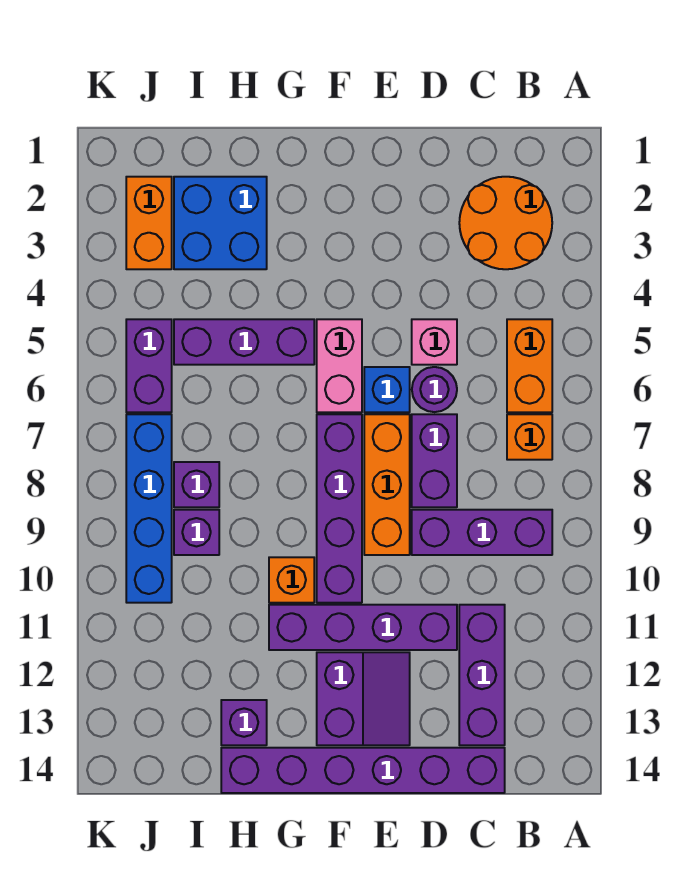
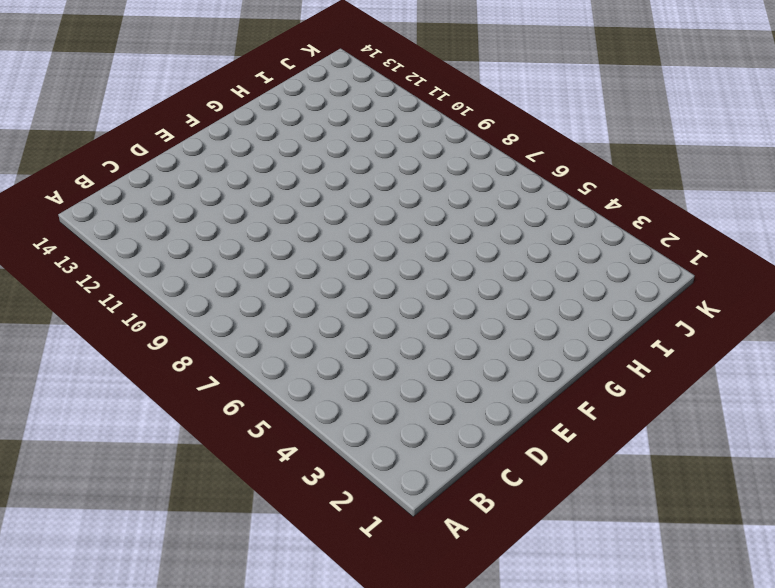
none -> orange round brick B2:C3 level 1
none -> orange brick B5:B6 level 1
none -> orange brick B7 level 1

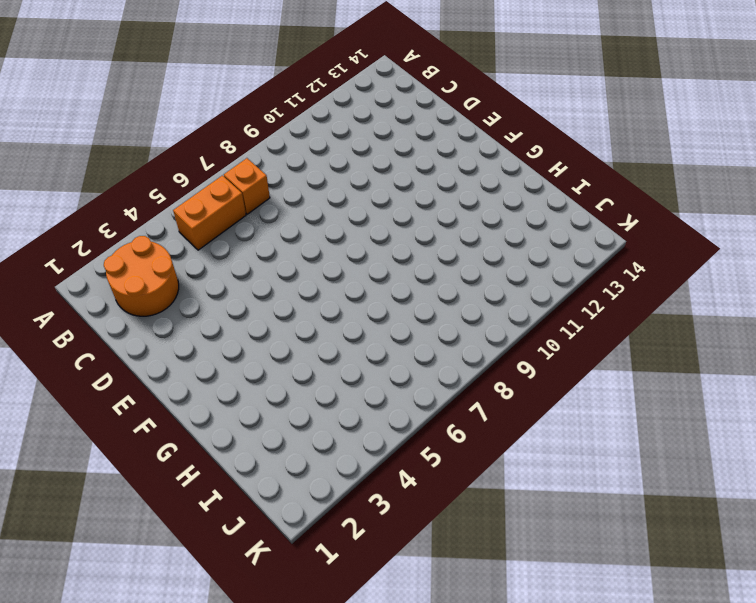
none -> purple brick B9:D9 level 1
none -> purple brick C11:C13 level 1
none -> purple brick C14:H14 level 1

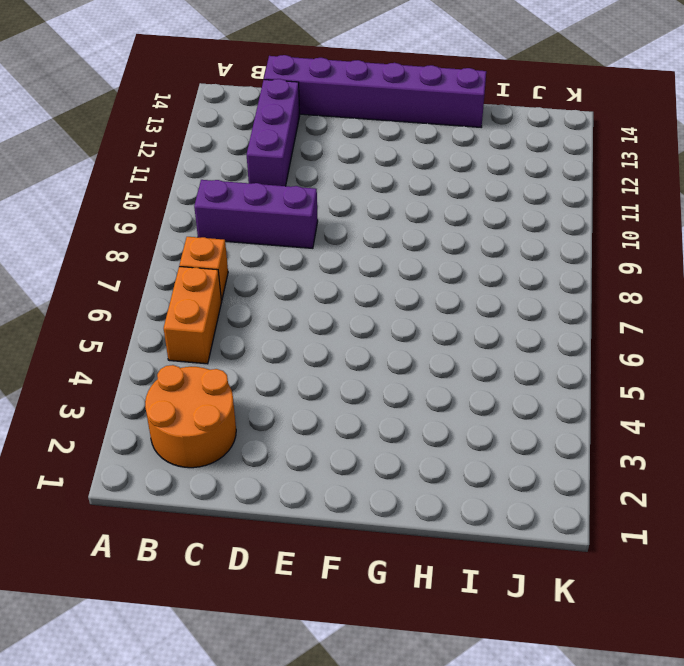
none -> pink brick D5 level 1
none -> purple round brick D6 level 1
none -> purple brick D7:D8 level 1

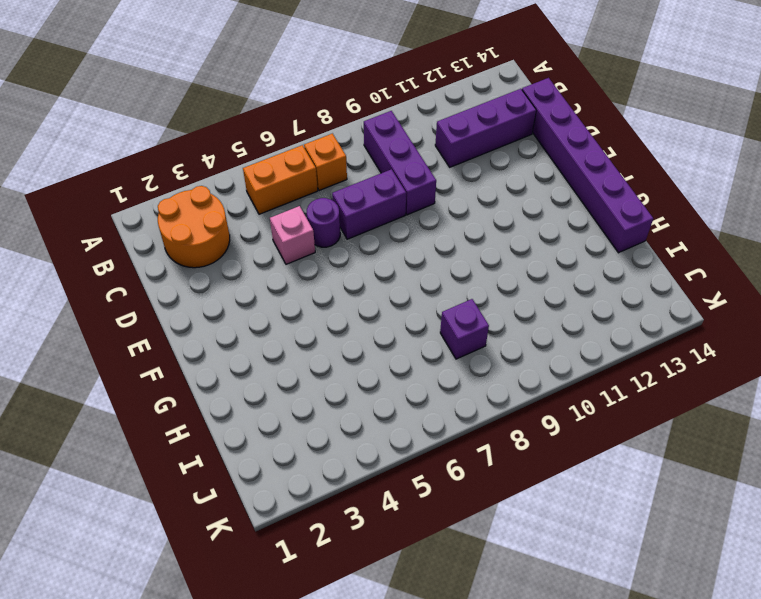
none -> purple brick D11:G11 level 1
none -> blue brick E6 level 1
none -> orange brick E7:E9 level 1

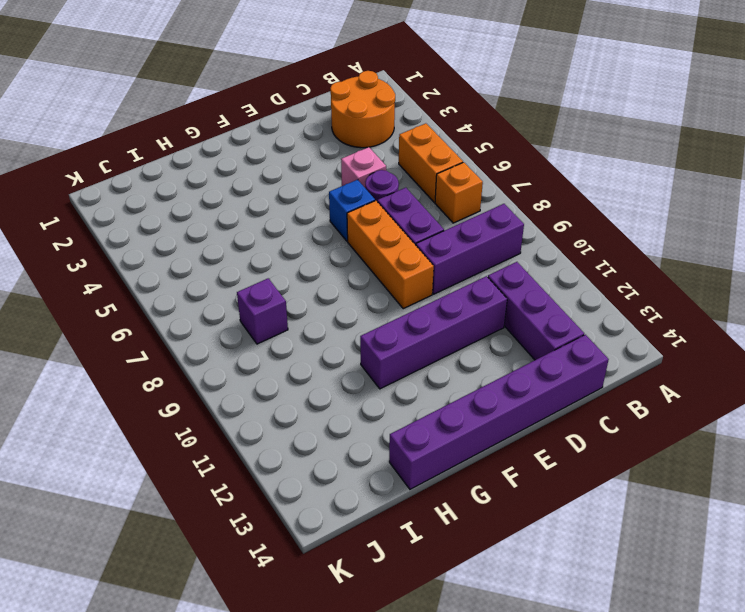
none -> purple slope E12:F13 level 1 top F
none -> pink brick F5:F6 level 1
none -> purple brick F7:F10 level 1

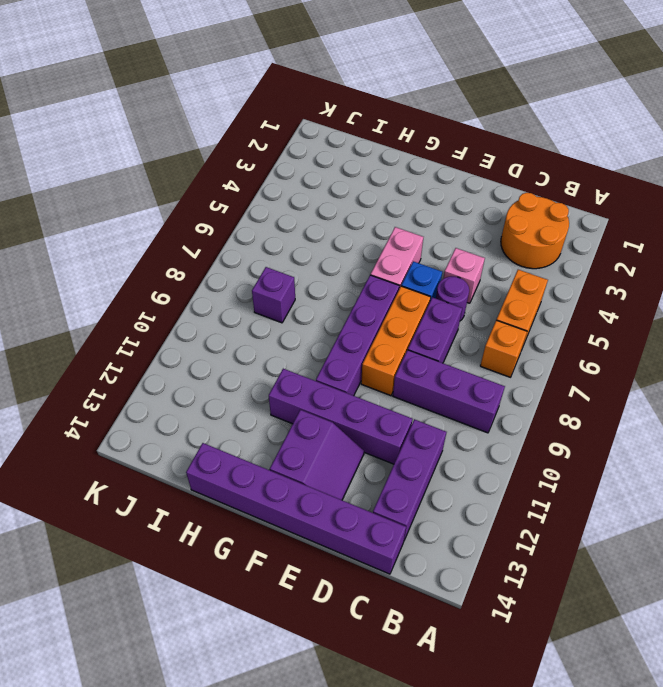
none -> purple brick G5:I5 level 1
none -> orange brick G10 level 1
none -> blue brick H2:I3 level 1

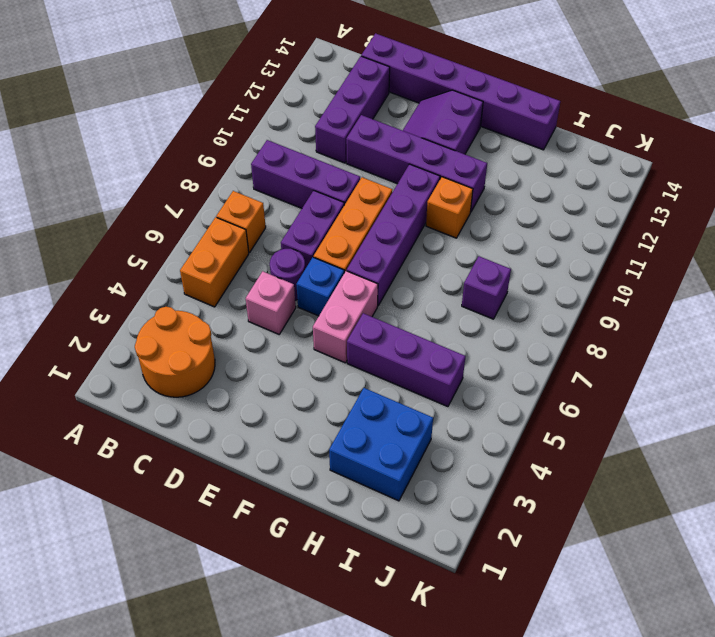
none -> purple brick H13 level 1
none -> purple brick I9 level 1
none -> orange brick J2:J3 level 1

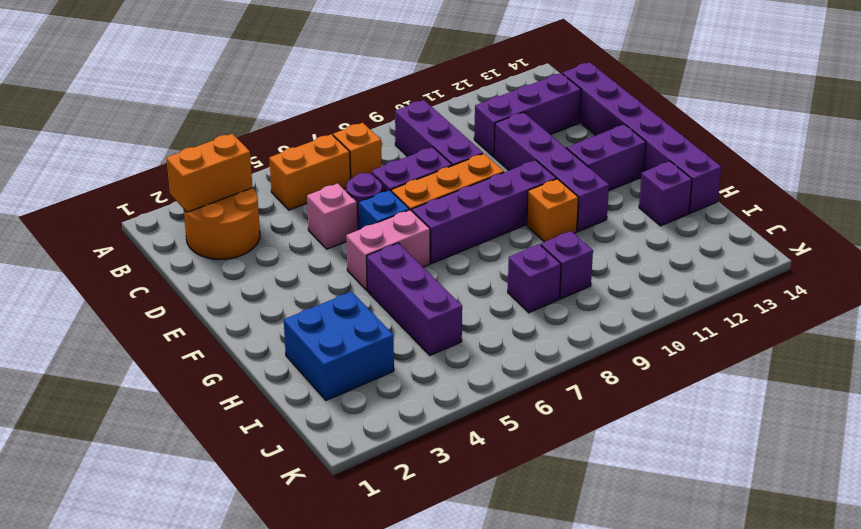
orange brick B2:B3 level 2 -> orange brick J2:J3 level 1
none -> purple brick J5:J6 level 1
none -> blue brick J7:J10 level 1

